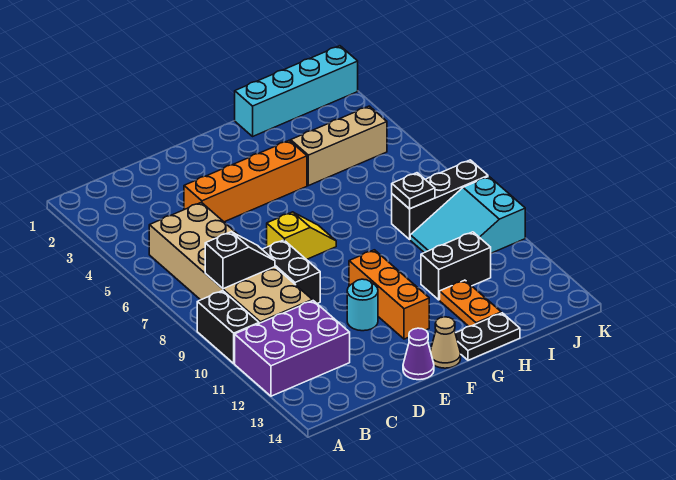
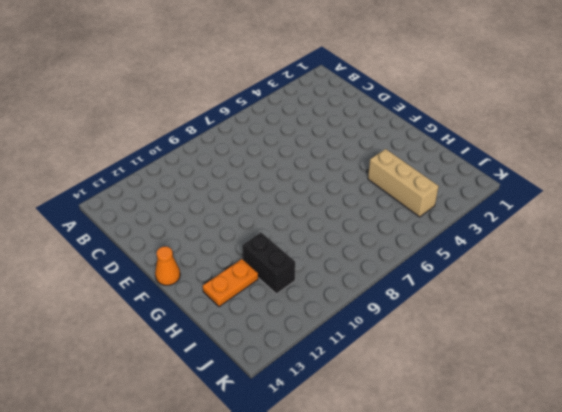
orange cone F14 level 1 -> tan cone F14 level 1
none -> black brick A9:A10 level 1
none -> purple brick A11:C12 level 1
none -> tan brick B5:C10 level 1

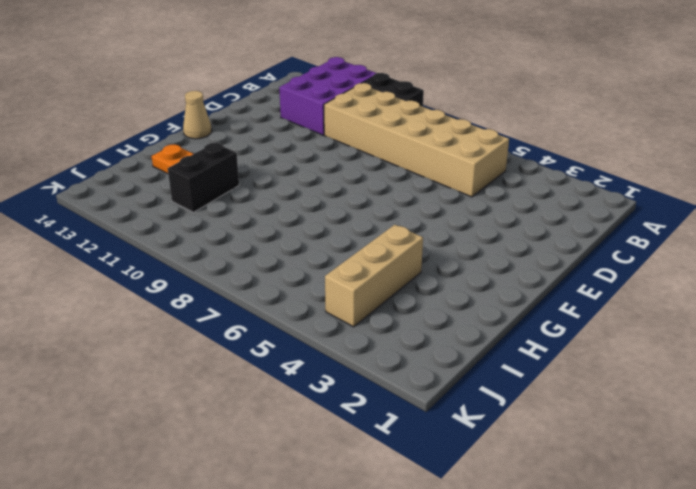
none -> orange brick D4:G4 level 1
none -> black brick D8:D9 level 1
none -> yellow slope E7:F7 level 1 top E

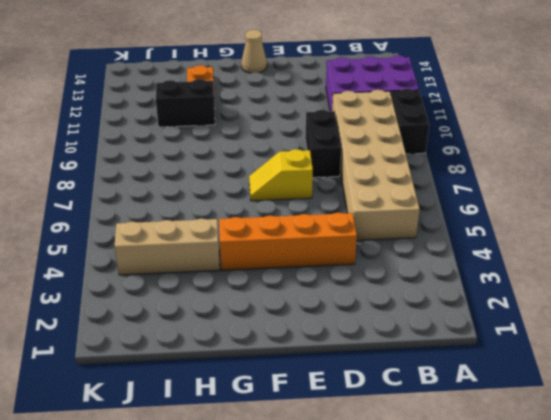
none -> cyan round brick E11 level 1
none -> purple cone E14 level 1
none -> orange brick F10:F12 level 1

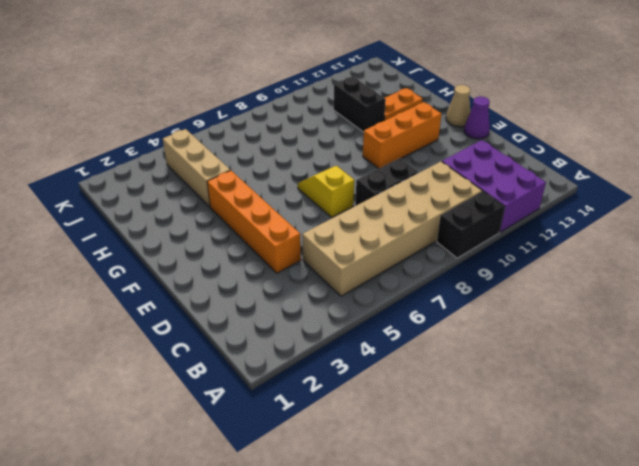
none -> cyan round brick E11 level 1
none -> black plate G14:H14 level 1
none -> cyan brick H1:K1 level 1

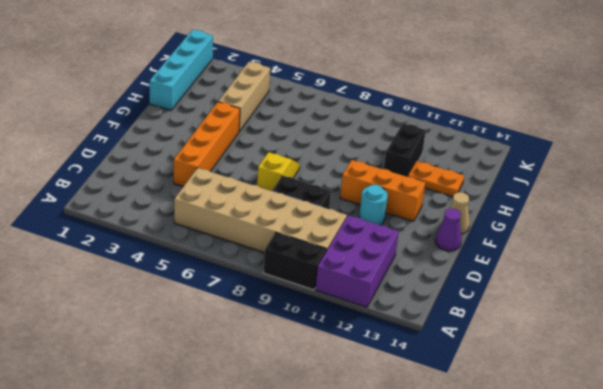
none -> black plate G14:H14 level 1
none -> black brick I8:K8 level 1
none -> cyan slope I9:K10 level 1 top K

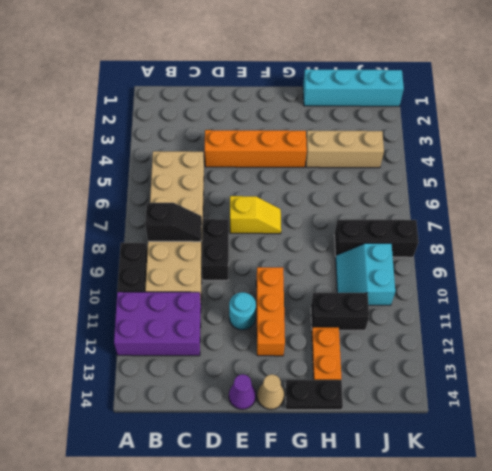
cyan slope I9:J10 level 1 top J -> cyan slope I9:K10 level 1 top K
none -> black plate I8 level 2

